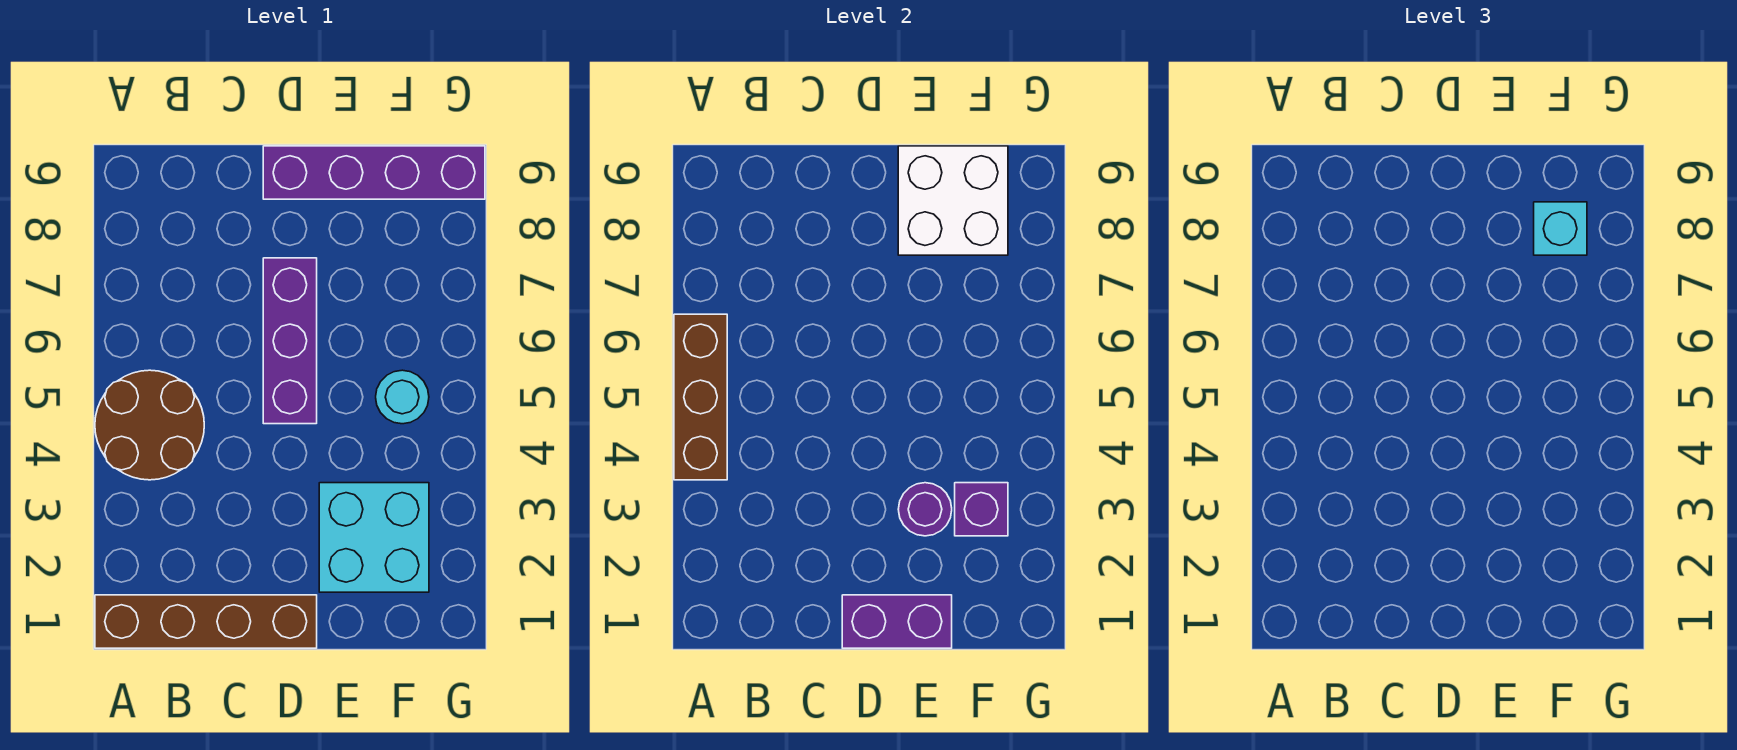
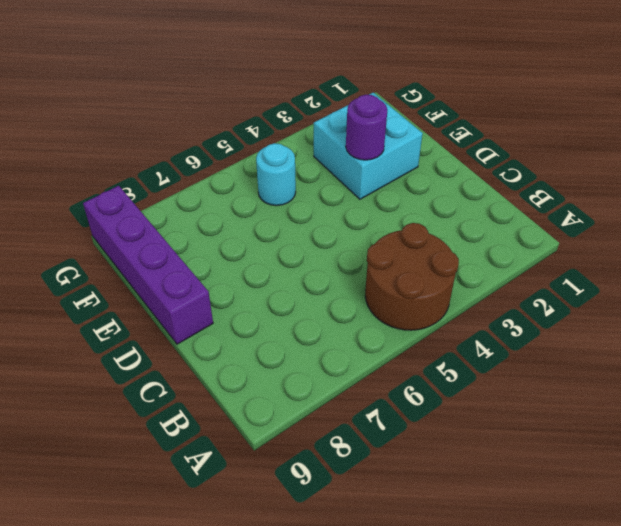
none -> brown brick A1:D1 level 1
none -> purple brick D5:D7 level 1
none -> brown brick A4:A6 level 2

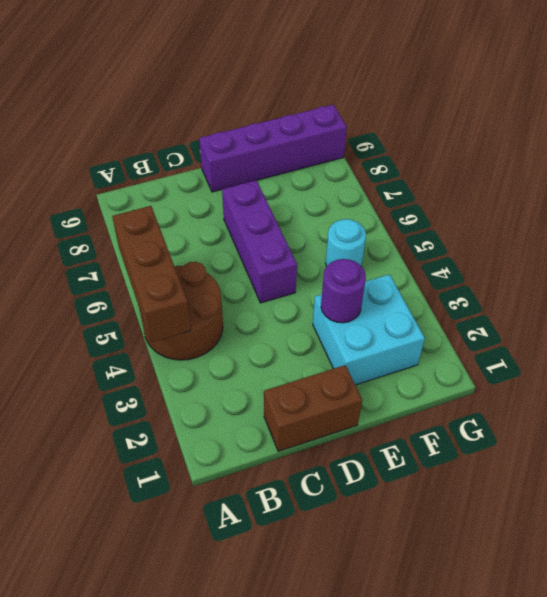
brown brick C1:D1 level 1 -> brown brick A1:D1 level 1
none -> purple brick D1:E1 level 2
none -> white brick E8:F9 level 2
none -> purple brick F3 level 2

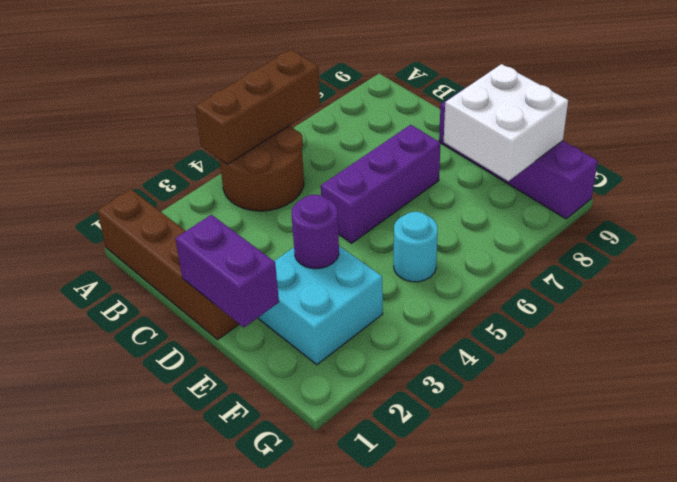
none -> purple brick F3 level 2
none -> cyan brick F8 level 3

